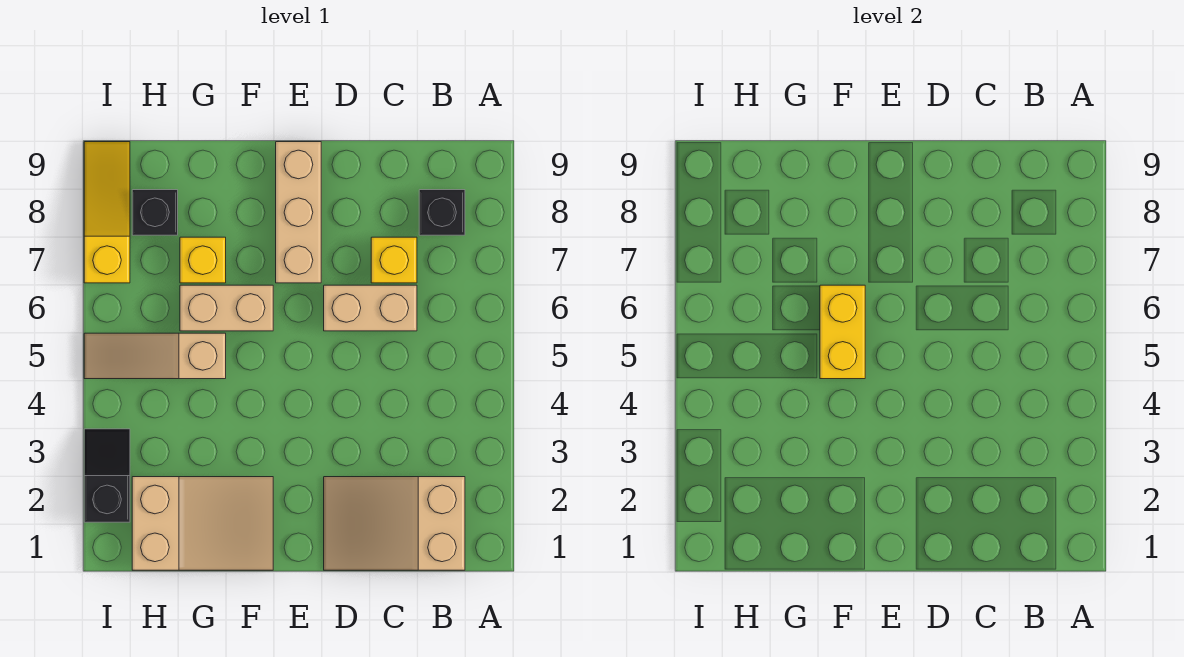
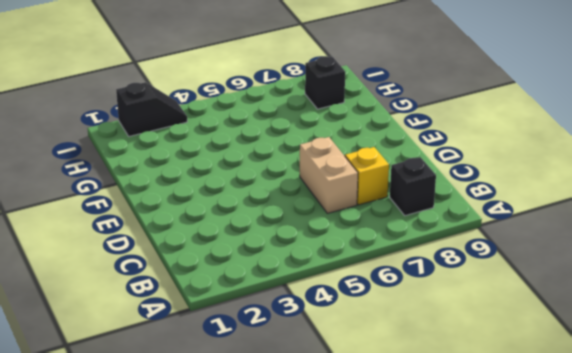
none -> tan slope B1:D2 level 1 top B
none -> tan brick E7:E9 level 1
none -> tan slope F1:H2 level 1 top H

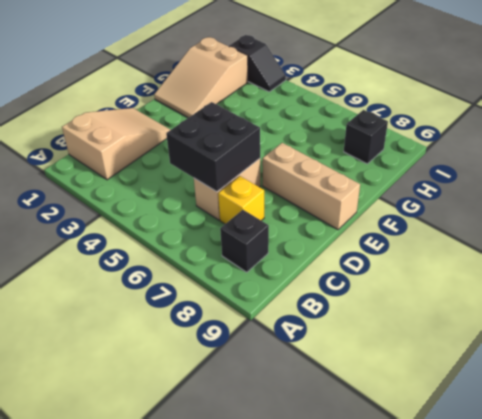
black brick C5:D6 level 2 -> none
none -> tan brick F6:G6 level 1
none -> tan slope G5:I5 level 1 top G
none -> yellow brick G7 level 1

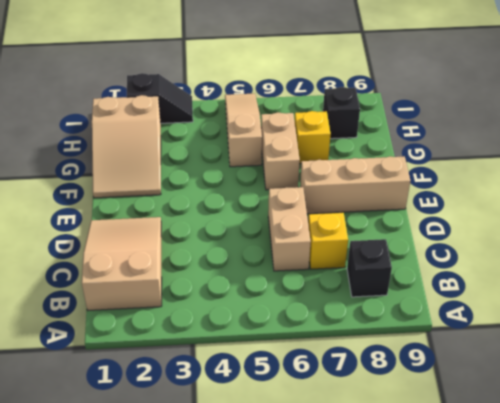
none -> yellow slope I7:I9 level 1 top 7
none -> yellow brick F5:F6 level 2

